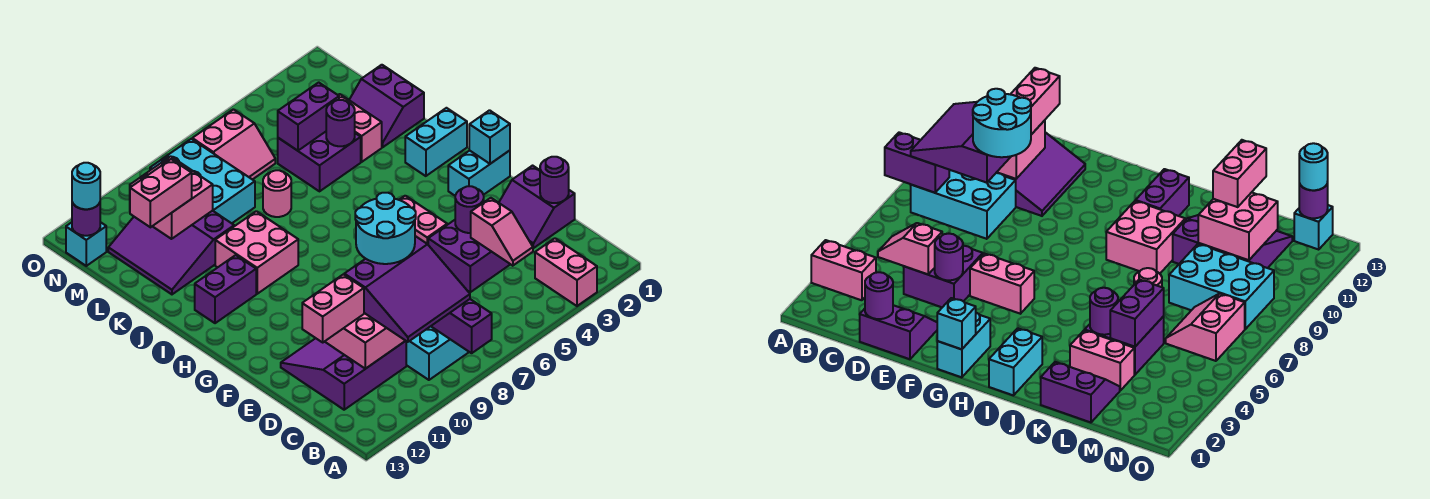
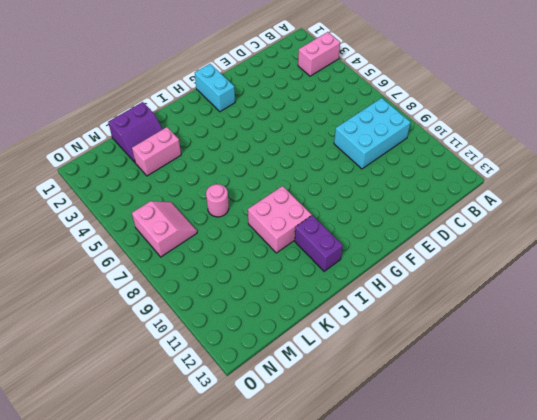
none -> purple slope C10:E12 level 1 top C
none -> purple slope D1:E2 level 1 top 1
none -> purple brick D4:E5 level 1
none -> pink brick F5:G5 level 1

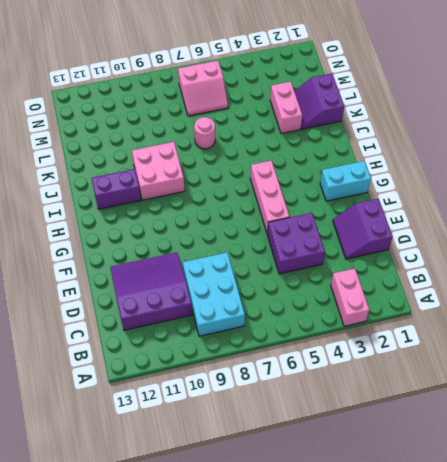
pink brick F5:H5 level 1 -> pink brick F5:G5 level 1
none -> cyan brick I1:I2 level 1
none -> purple brick K4:L5 level 1
none -> purple slope K10:M12 level 1 top 10
none -> cyan brick L8:N9 level 1

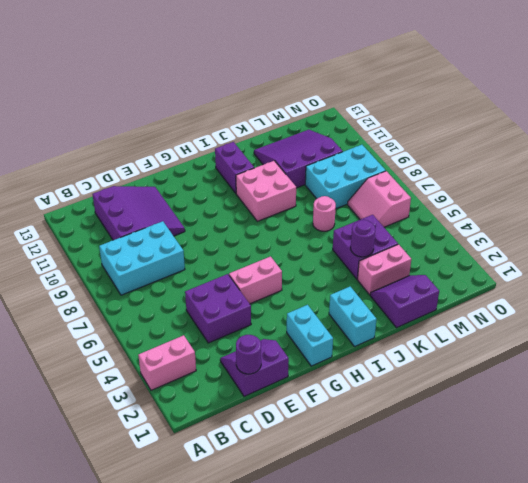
none -> cyan brick N13 level 1
none -> purple brick A8:B8 level 2
none -> pink slope C4:D4 level 2 top D
none -> pink brick C10:D11 level 2

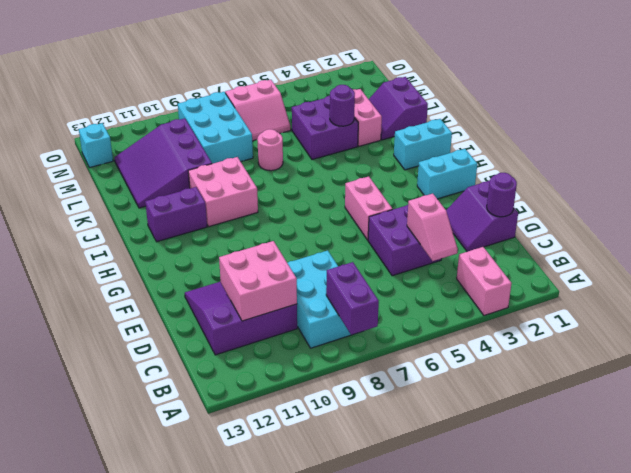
none -> purple round brick E4 level 2
none -> cyan brick G1 level 2
none -> purple brick L4:L5 level 2
none -> pink brick L10:M11 level 2

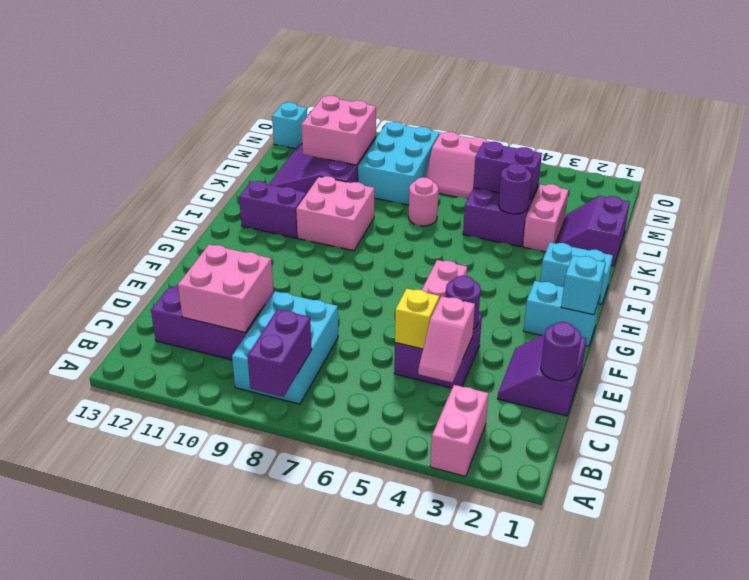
yellow brick D5 level 2 -> none
none -> purple round brick N13 level 2
none -> purple slope B8:D10 level 3 top D
none -> pink brick D11:D12 level 3
none -> pink brick L11:L12 level 3

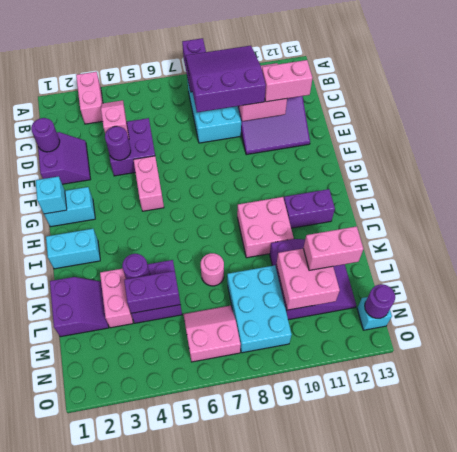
none -> cyan round brick N13 level 3
none -> cyan round brick D8:E9 level 4

